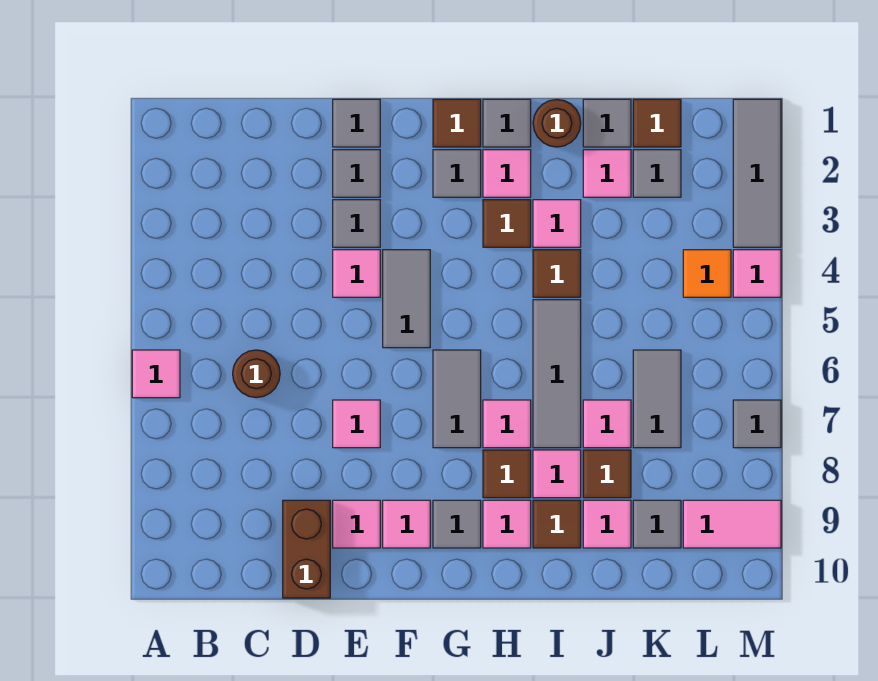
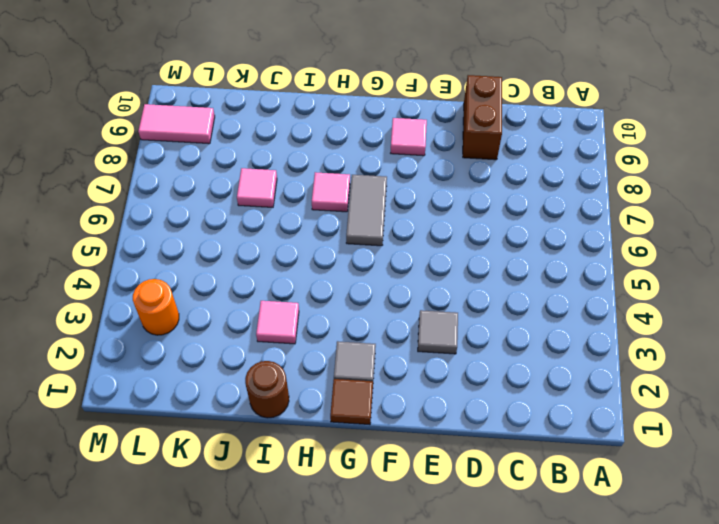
orange round brick L3 level 1 -> none
none -> pink tile A6 level 1
none -> brown round brick C6 level 1
none -> grey tile E1 level 1
none -> grey tile E2 level 1

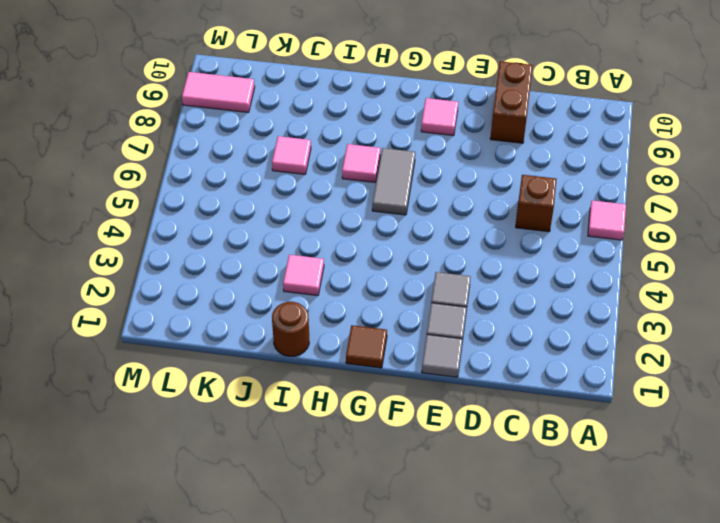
brown brick C6 level 1 -> brown round brick C6 level 1
none -> pink tile E4 level 1
none -> pink tile E7 level 1
none -> pink tile E9 level 1
none -> grey tile F4:F5 level 1

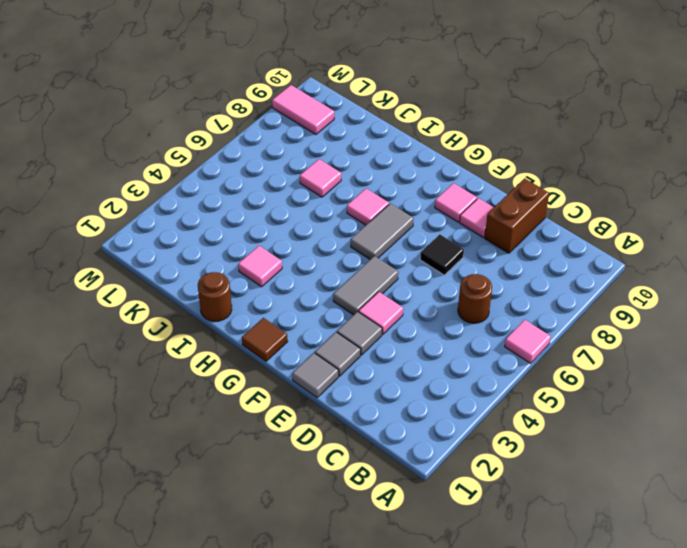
black tile E7 level 1 -> pink tile E7 level 1
none -> grey tile G2 level 1
none -> grey tile G9 level 1
none -> grey tile H1 level 1
none -> pink tile H2 level 1

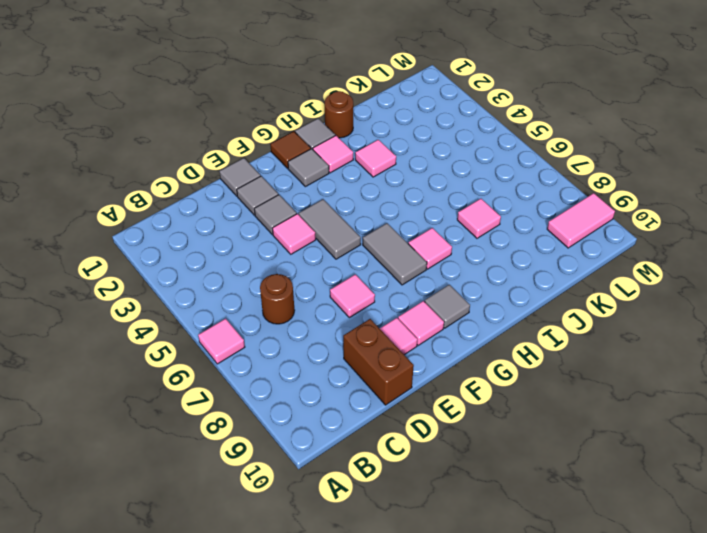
none -> brown tile H3 level 1
none -> brown tile H8 level 1
none -> pink tile H9 level 1
none -> brown tile I4 level 1

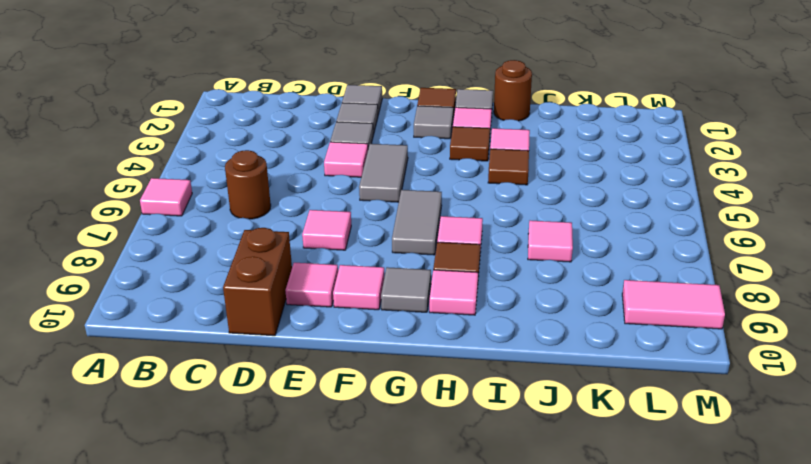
none -> grey tile I5:I7 level 1
none -> pink tile I8 level 1
none -> brown tile I9 level 1
none -> grey tile J1 level 1

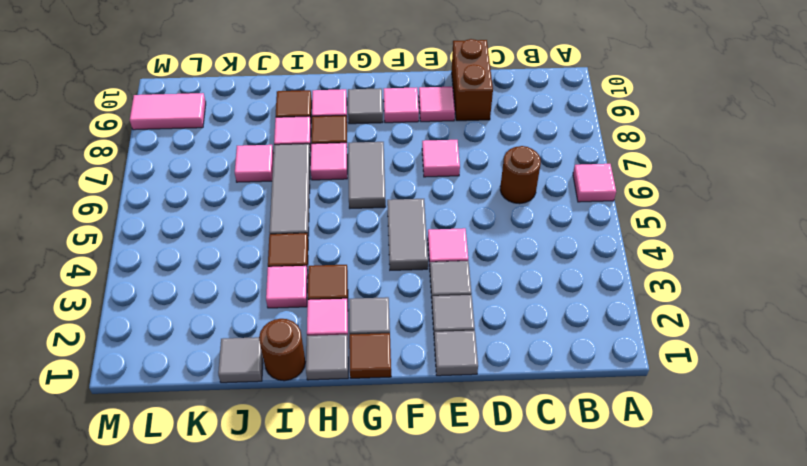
none -> pink tile J2 level 1
none -> brown tile J8 level 1
none -> pink tile J9 level 1
none -> brown tile K1 level 1

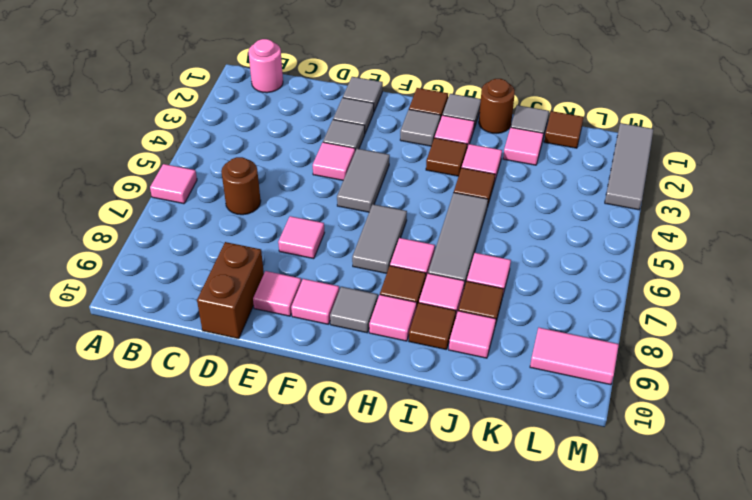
pink round brick B1 level 1 -> none
none -> grey tile K2 level 1
none -> grey tile K6:K7 level 1
none -> grey tile K9 level 1
none -> orange tile L4 level 1

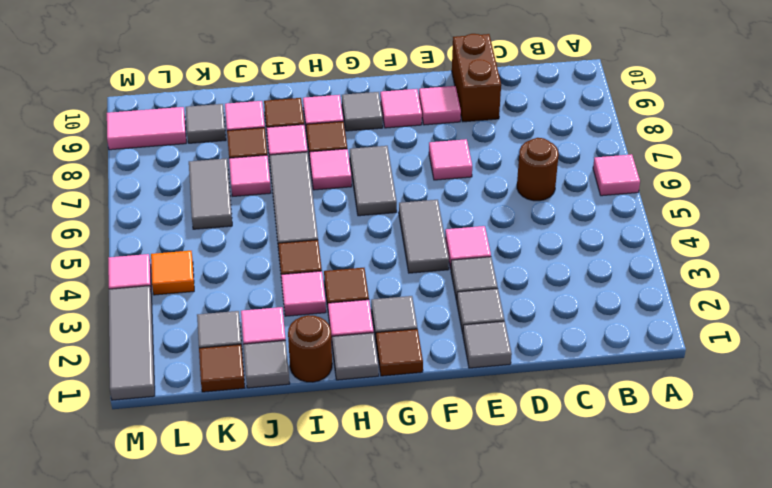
none -> grey tile M7 level 1

